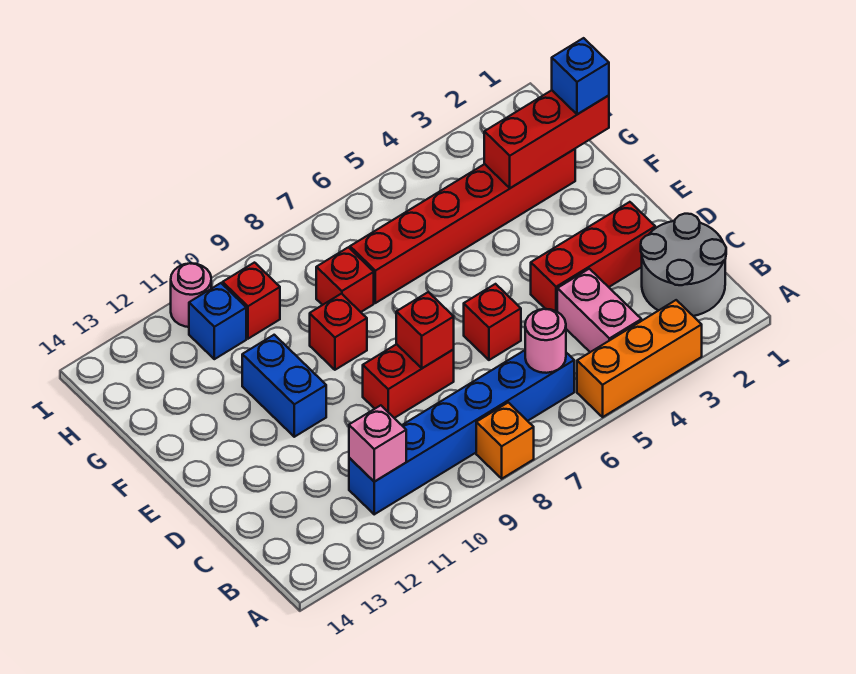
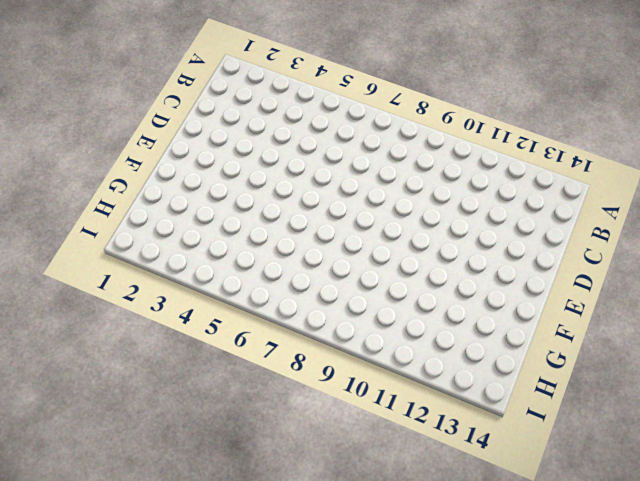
none -> orange brick A3:A5 level 1
none -> orange brick A8 level 1
none -> grey round brick B1:C2 level 1

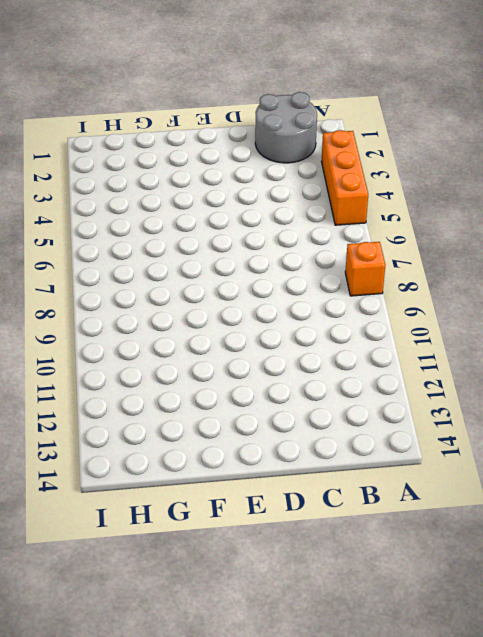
none -> pink brick B4:C4 level 1
none -> blue brick B6:B11 level 1
none -> red brick D2:D4 level 1

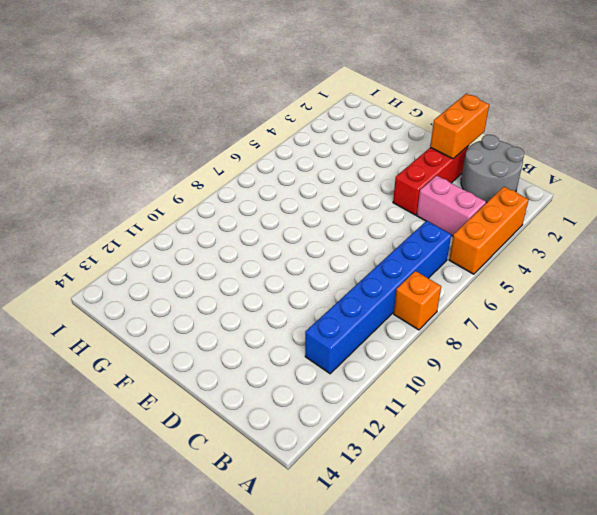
orange brick D1:D2 level 2 -> none
none -> red brick D6 level 1
none -> red brick D8:D9 level 1
none -> blue brick E11:F11 level 1

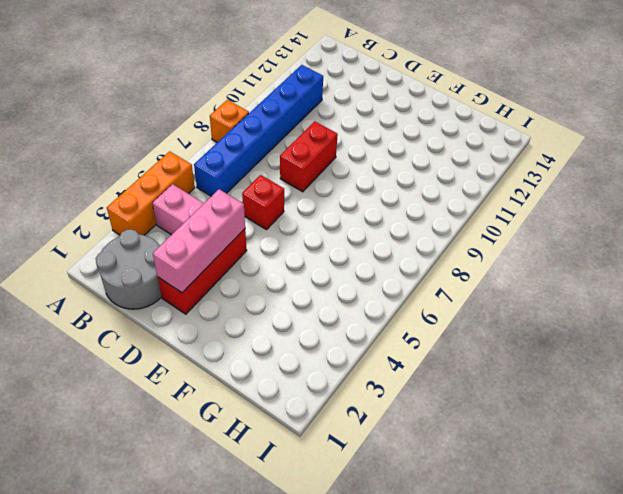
pink brick D2:D4 level 2 -> none
none -> blue brick E11:F11 level 1
none -> red brick F9 level 1
none -> red brick G2:G7 level 1

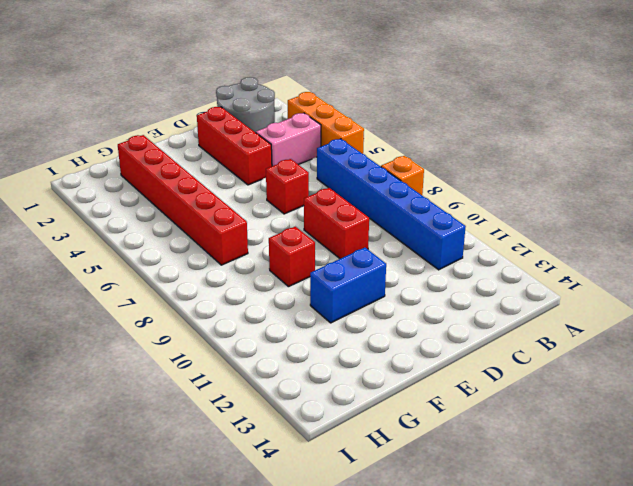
none -> red brick G8 level 1
none -> red brick H10 level 1
none -> blue brick H11 level 1

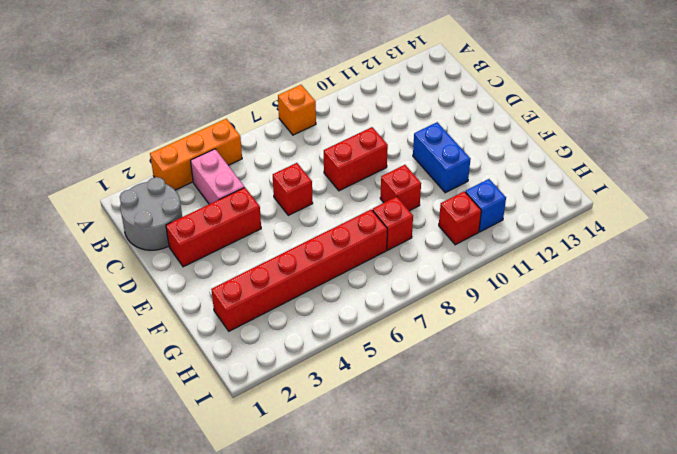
none -> blue brick B6:B11 level 1
none -> pink round brick I11 level 1
none -> pink round brick B6 level 2

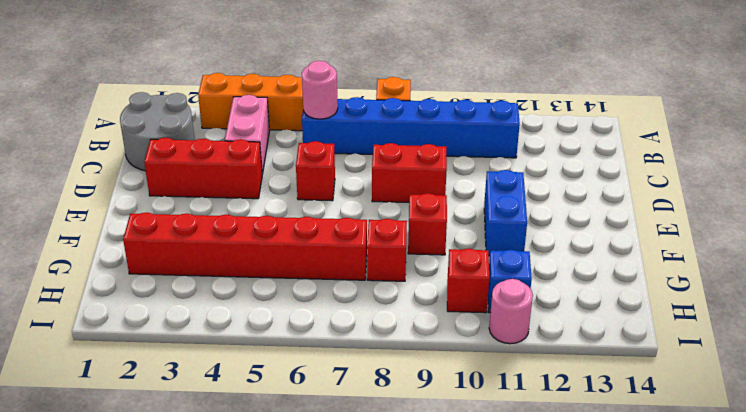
none -> pink brick B11 level 2
none -> red brick D8 level 2
none -> red brick G1:G3 level 2

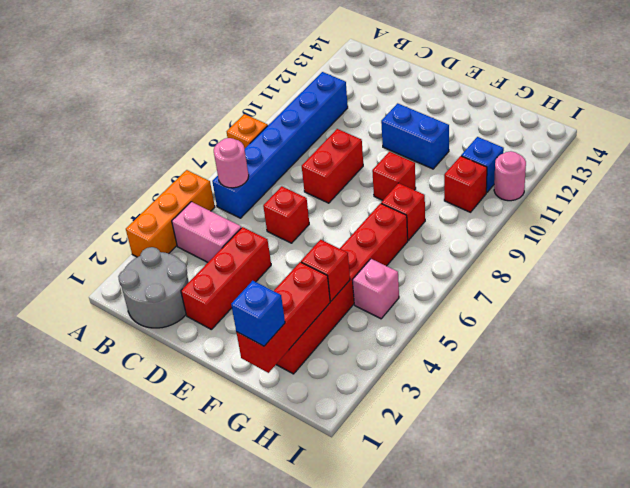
red brick G4 level 2 -> red brick D8 level 2
pink brick H5 level 1 -> pink brick B11 level 2

